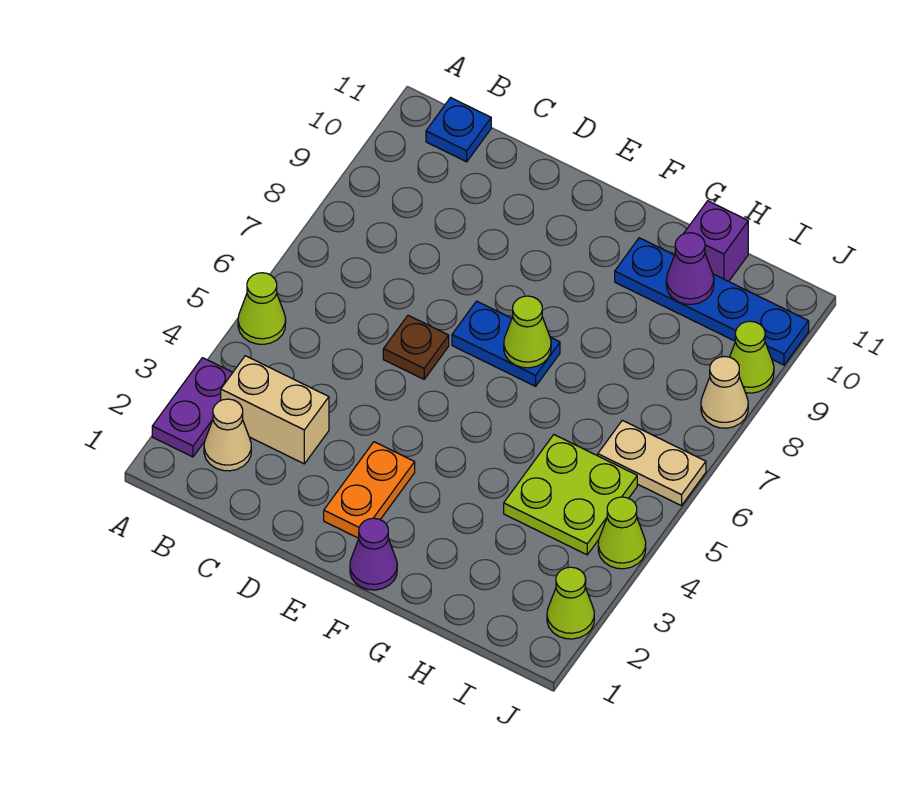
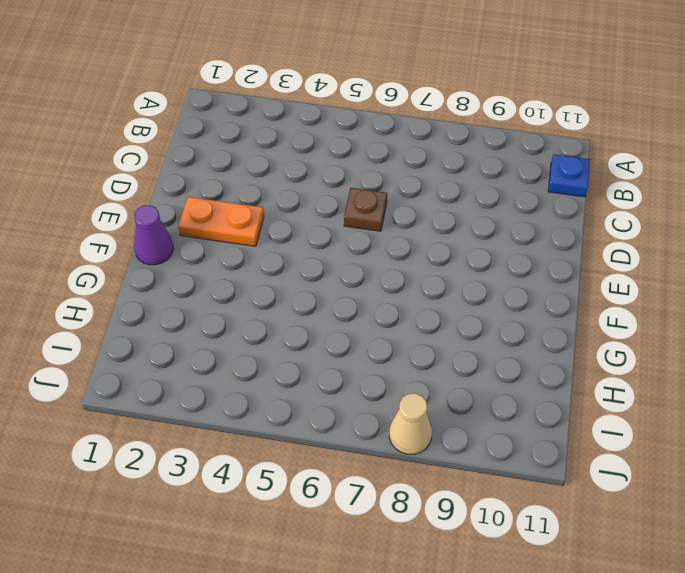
none -> purple plate A2:A3 level 1
none -> lime cone A5 level 1
none -> tan cone B2 level 1

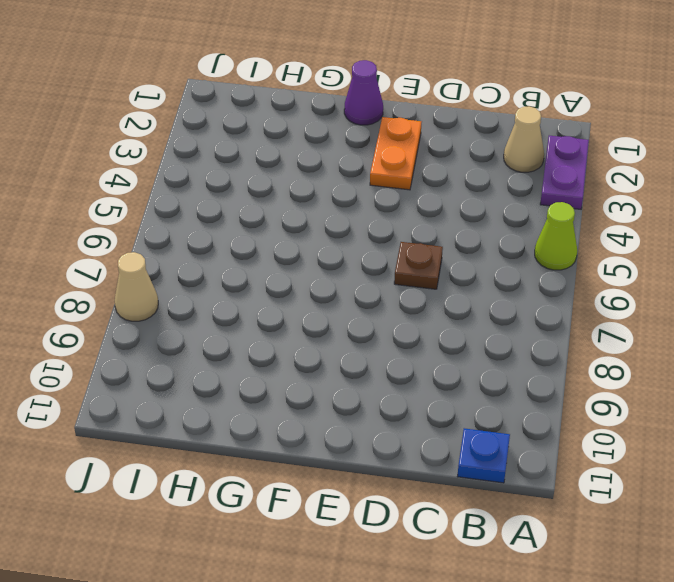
none -> tan brick B3:C3 level 1
none -> blue plate E7:F7 level 1
none -> blue plate G10:J10 level 1

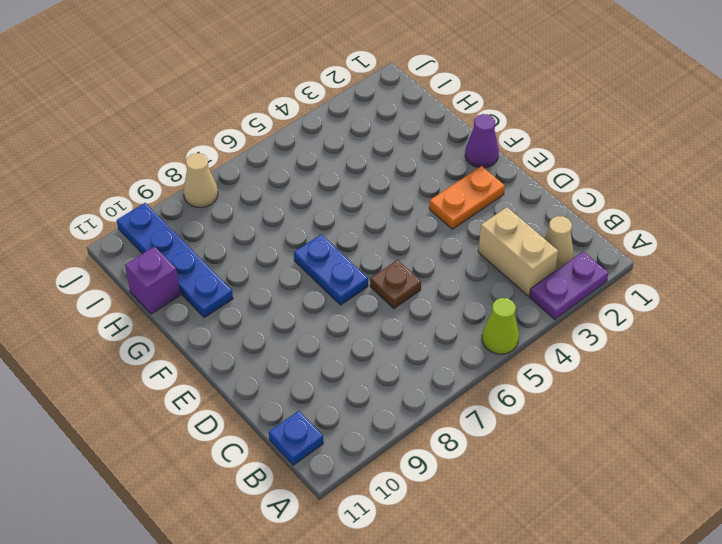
none -> lime plate H4:I5 level 1
none -> tan plate I6:J6 level 1
none -> lime cone J2 level 1

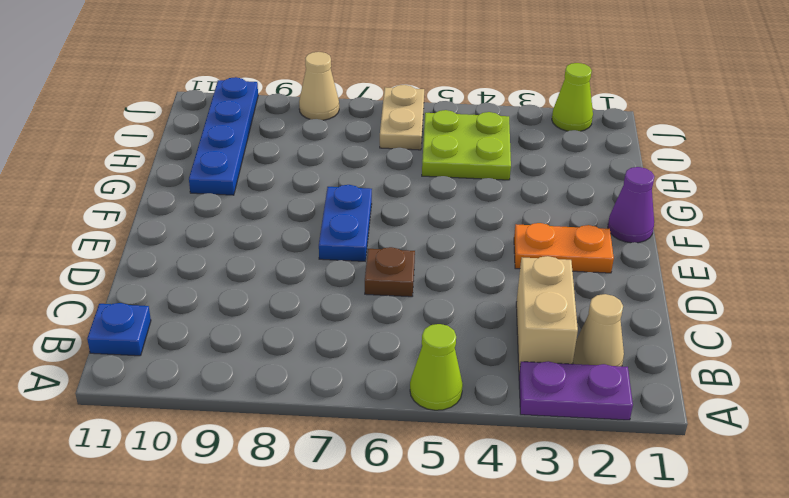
none -> purple brick H11 level 1
none -> lime cone J4 level 1
none -> lime cone J9 level 1

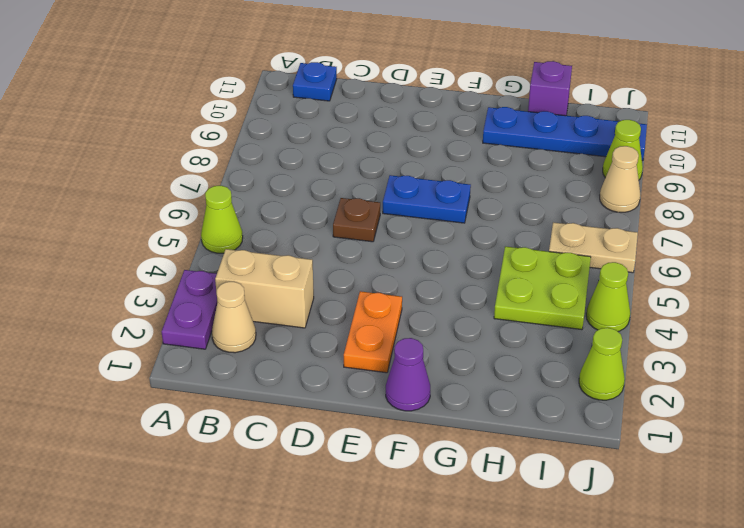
none -> lime cone F7 level 2
none -> purple cone H10 level 2

